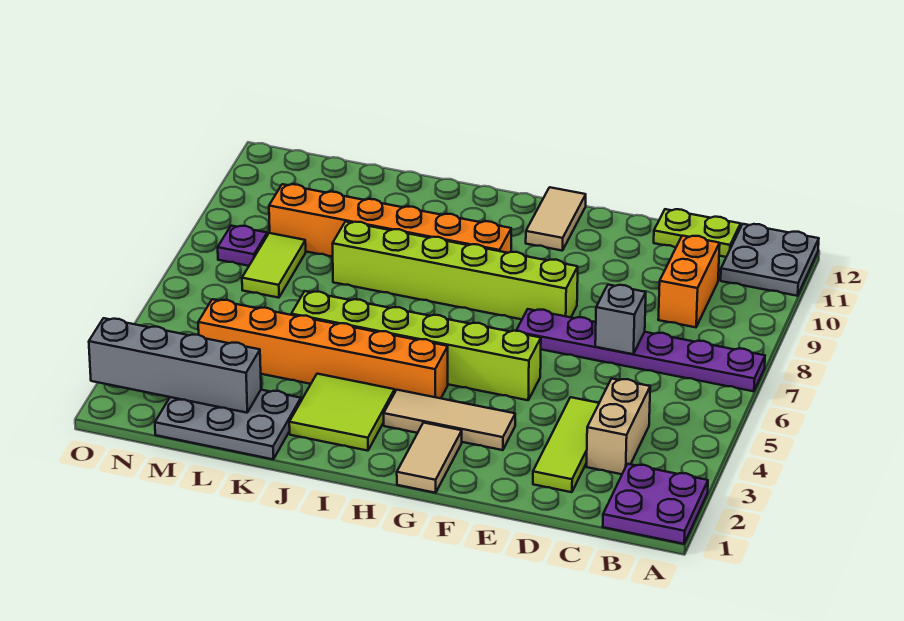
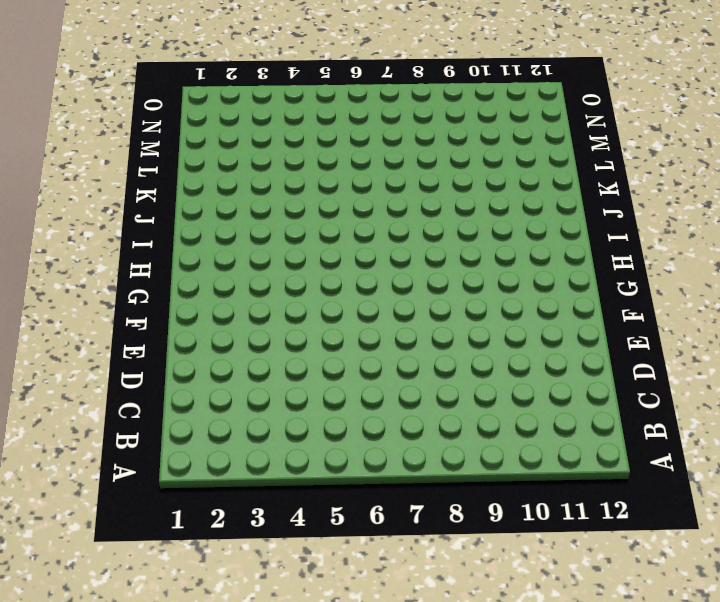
none -> purple plate A1:B2 level 1
none -> purple plate A7:F7 level 1
none -> grey plate A11:B12 level 1

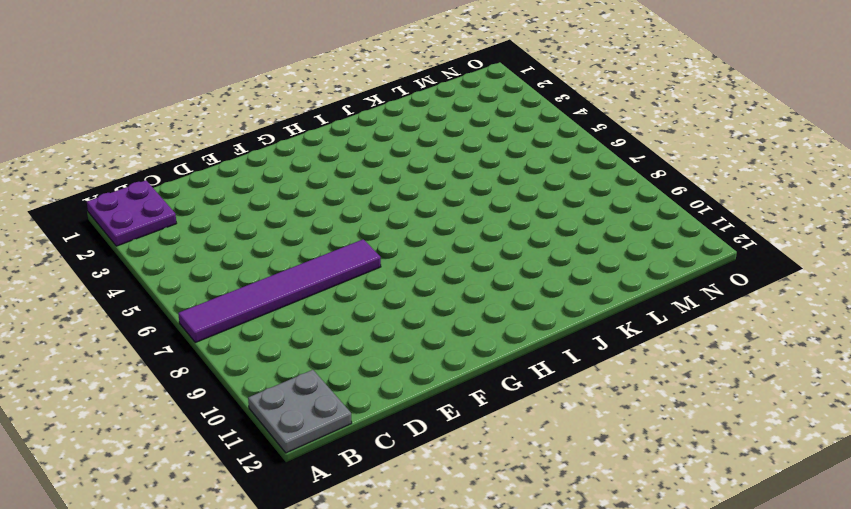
purple tile A7:F7 level 1 -> purple plate A7:F7 level 1
none -> tan brick C3:C4 level 1
none -> orange brick C9:C10 level 1
none -> lime plate C12:D12 level 1

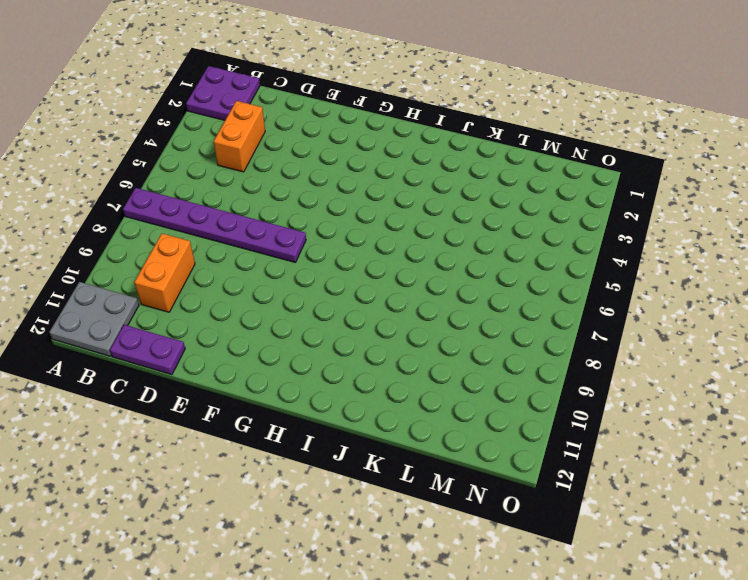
orange brick C3:C4 level 1 -> tan brick C3:C4 level 1
purple plate C12:D12 level 1 -> lime plate C12:D12 level 1
none -> lime tile D2:D4 level 1
none -> tan tile F3:H3 level 1
none -> lime brick F5:K5 level 1

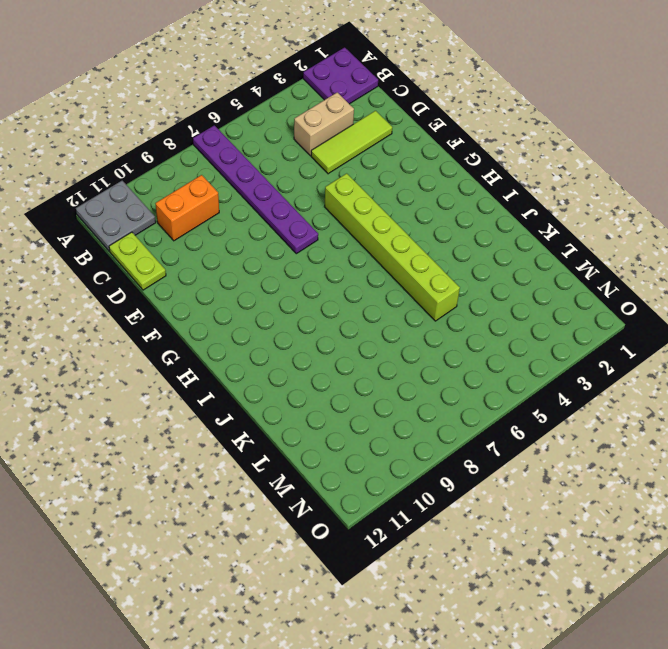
none -> tan tile F3:H3 level 1
none -> lime brick F8:K8 level 1
none -> tan tile G1:G2 level 1

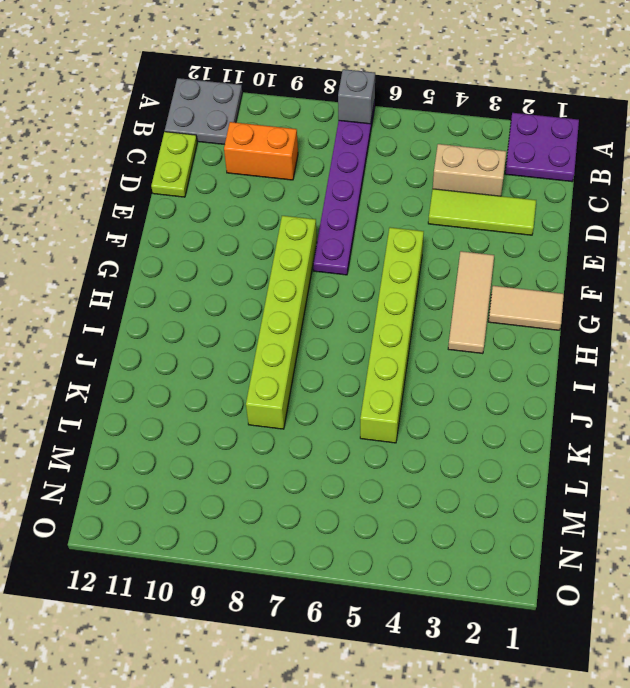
grey brick A7 level 2 -> grey brick D7 level 2
none -> tan tile G11:G12 level 1
none -> orange brick H4:M4 level 1
none -> orange brick H9:M9 level 1

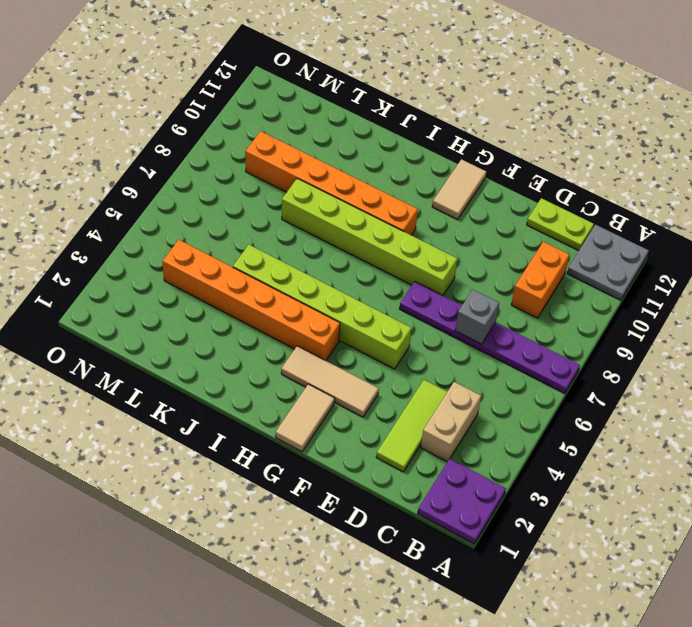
none -> lime tile I2:J3 level 1
none -> grey plate K1:M2 level 1
none -> lime tile M7:M8 level 1

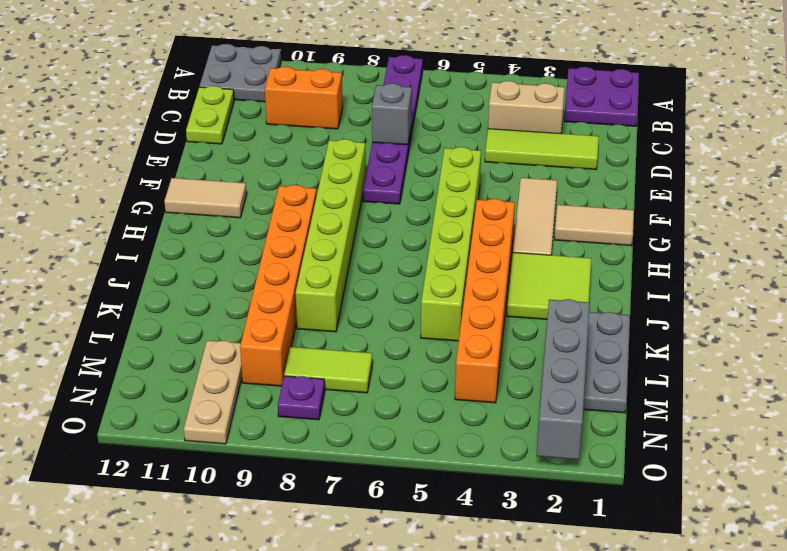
tan plate M10:O10 level 1 -> none

